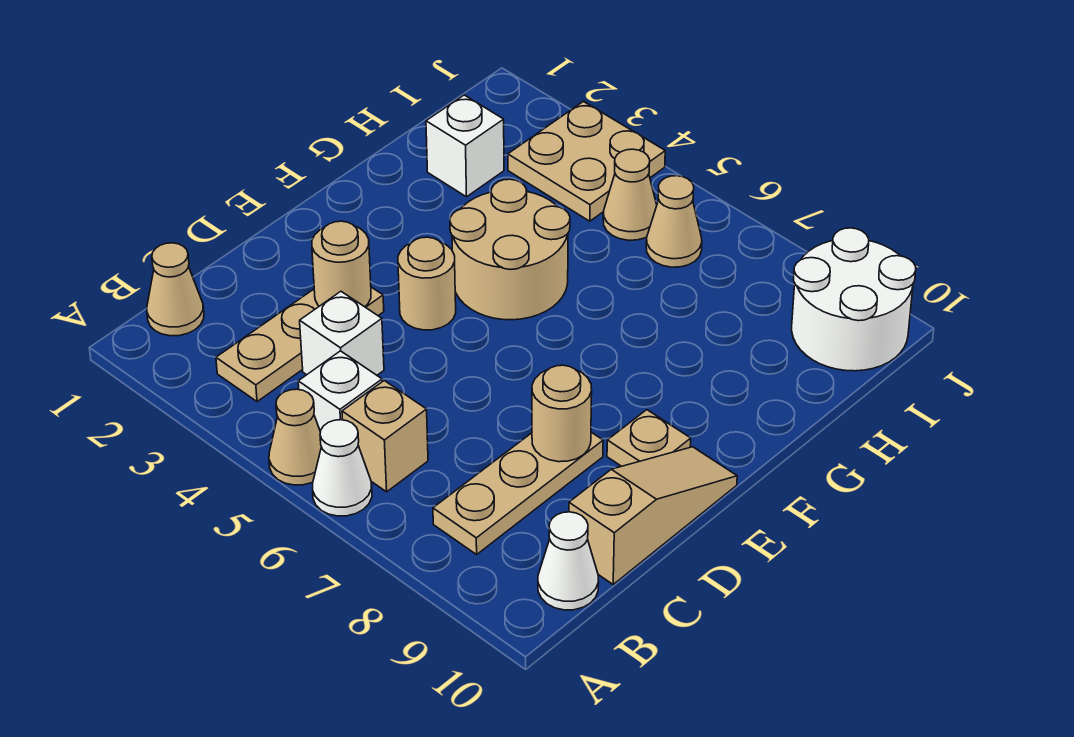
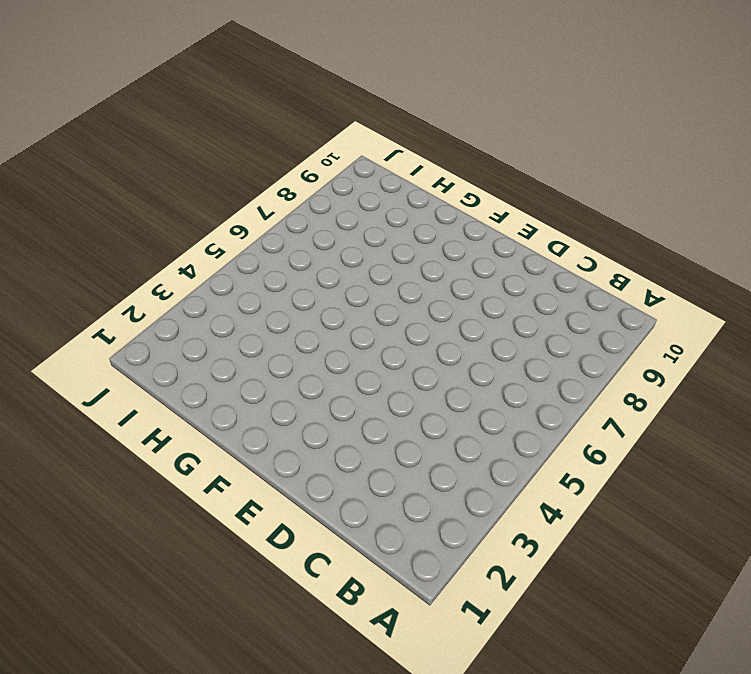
none -> tan cone A5 level 1
none -> white cone A6 level 1
none -> tan cone B1 level 1

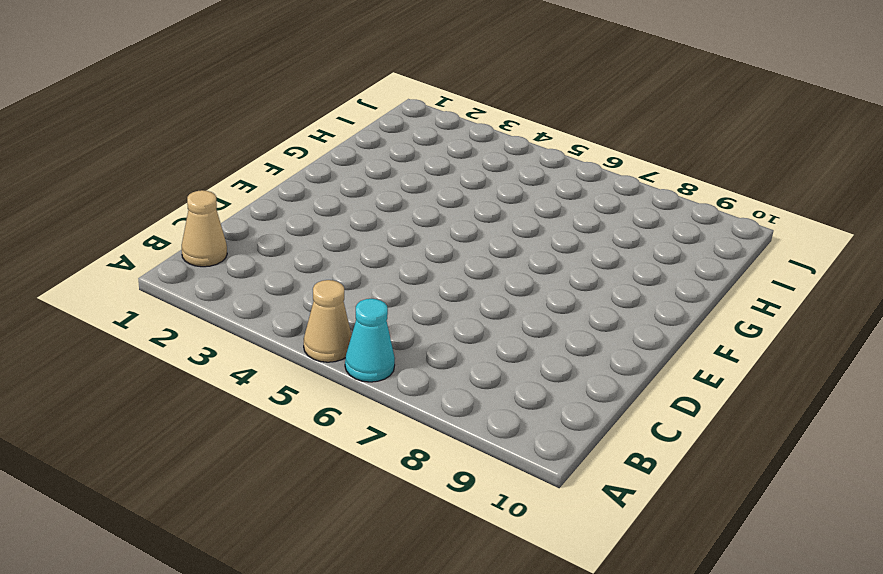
cyan cone A6 level 1 -> white cone A6 level 1
none -> tan plate B3:D3 level 1
none -> white brick B5 level 1
none -> tan brick B6 level 1

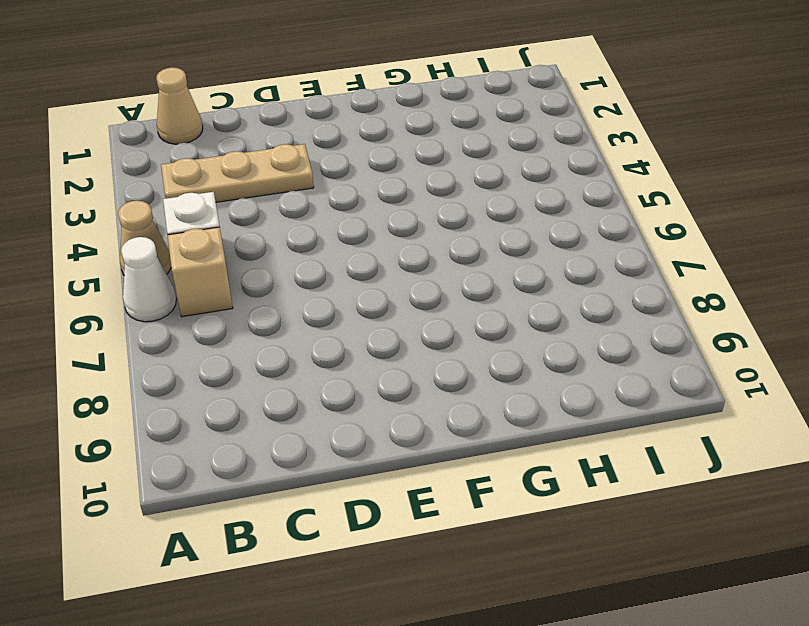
none -> tan plate B8:D8 level 1
none -> white cone B10 level 1
none -> white brick C4 level 1

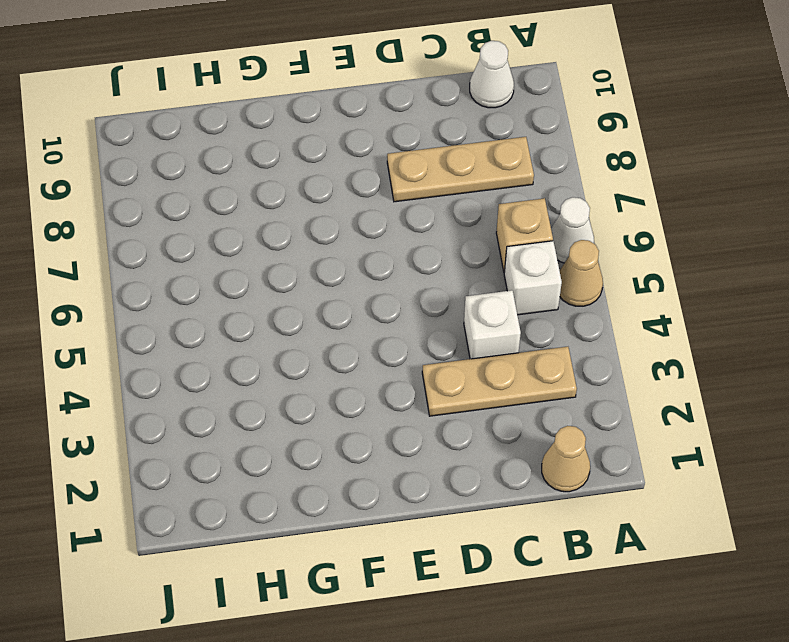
none -> tan slope C10:E10 level 1 top C
none -> tan round brick E4 level 1
none -> tan plate E9 level 1

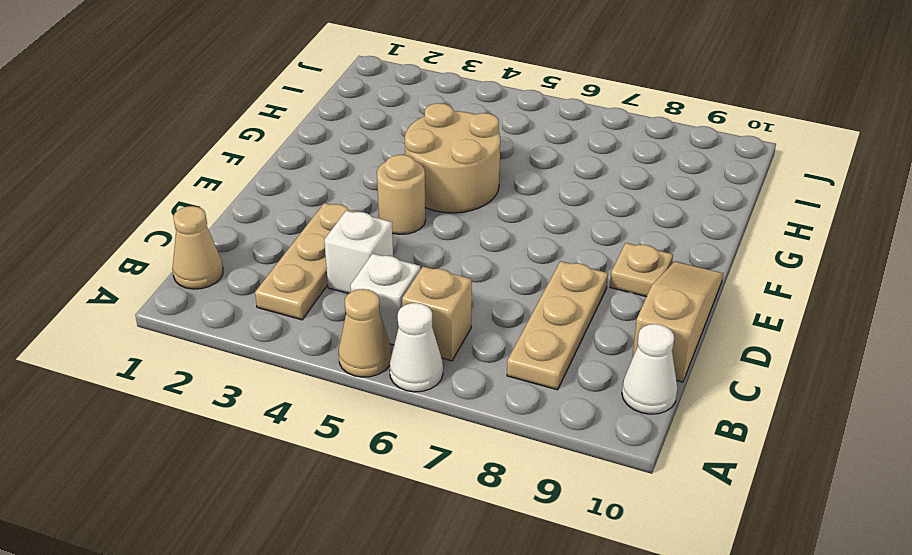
none -> white brick H2 level 1
none -> tan plate I3:J4 level 1
none -> tan cone I5 level 1

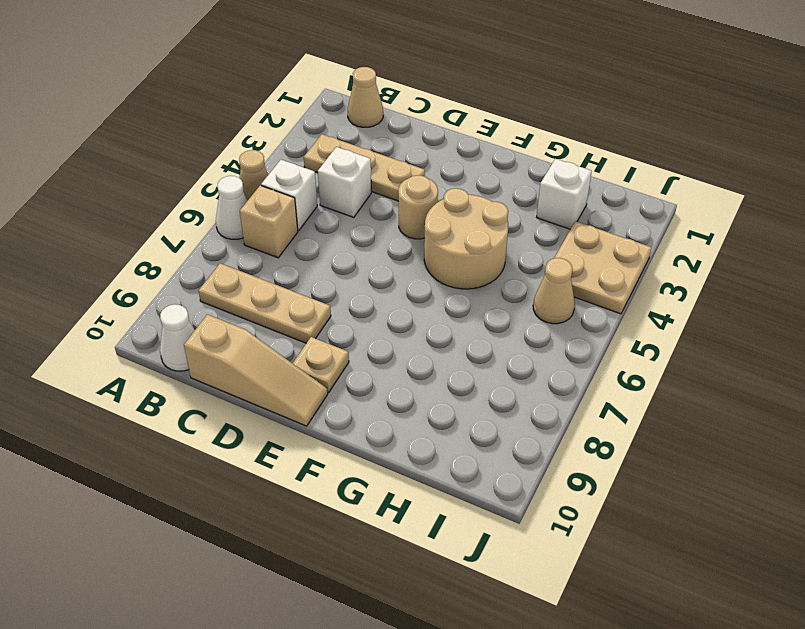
none -> tan cone I6 level 1
none -> white round brick I9:J10 level 1
none -> tan round brick D3 level 2

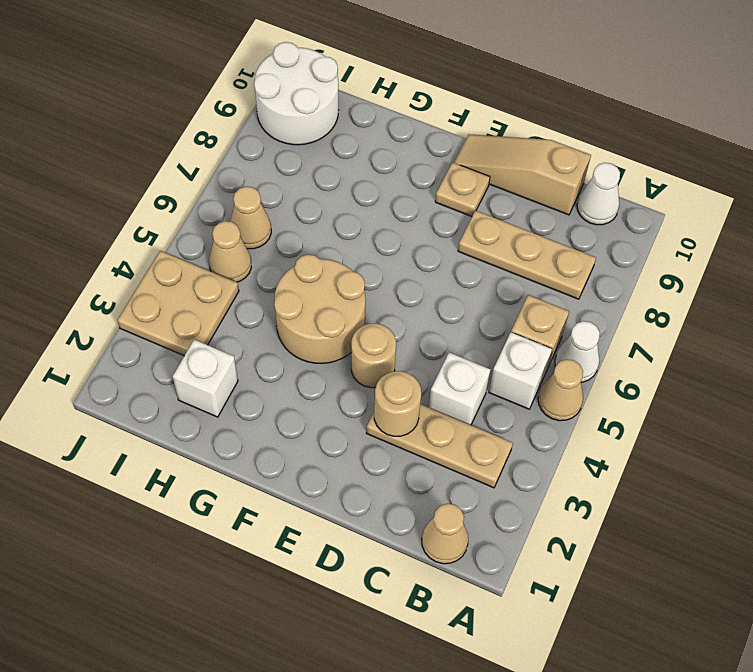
none -> tan round brick D8 level 2

